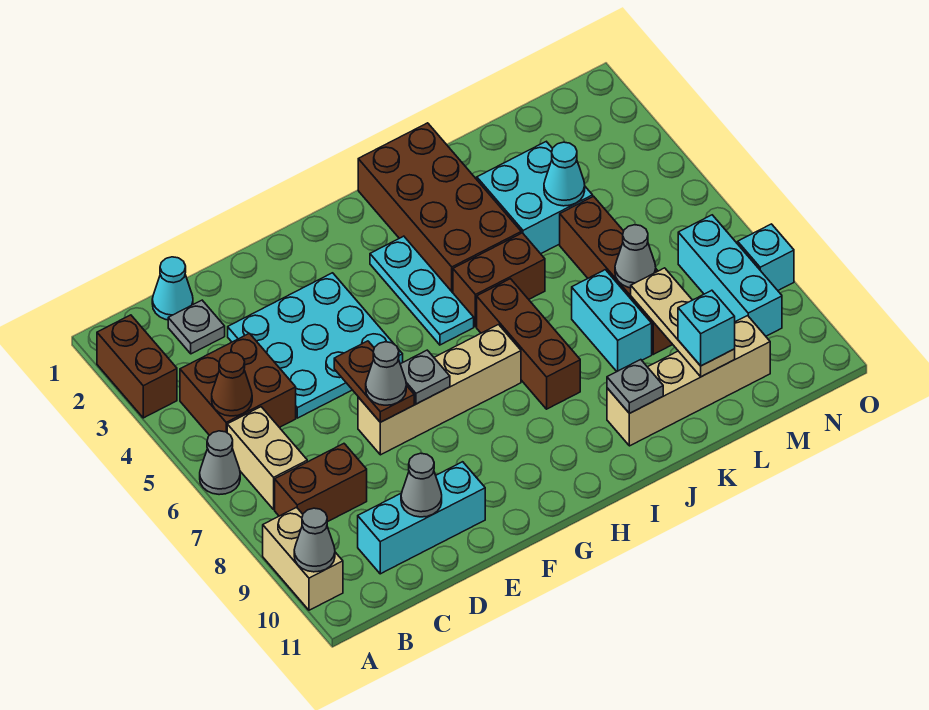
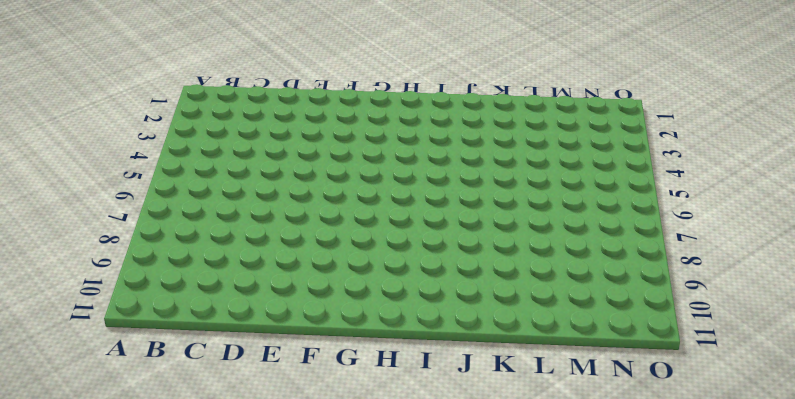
none -> brown brick A2:A3 level 1
none -> grey cone A6 level 1
none -> tan brick A9:A10 level 1
none -> brown brick B4:C5 level 1

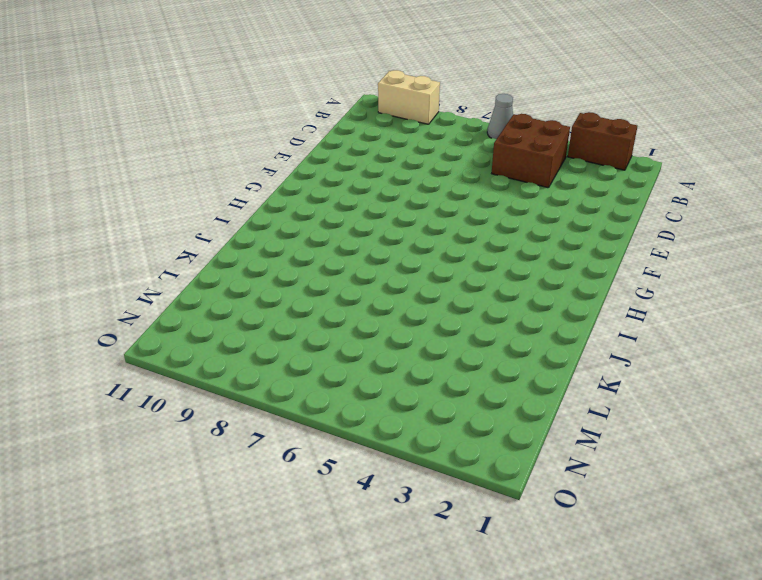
none -> tan brick B6:B7 level 1
none -> brown brick B8:C8 level 1
none -> cyan cone C1 level 1
none -> grey plate C2 level 1

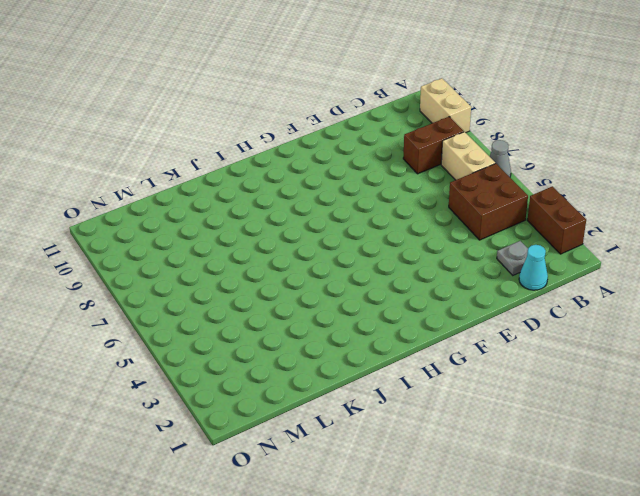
none -> cyan brick C10:E10 level 1
none -> cyan plate D3:F5 level 1
none -> tan brick E7:H7 level 1
none -> cyan plate H3:H5 level 1

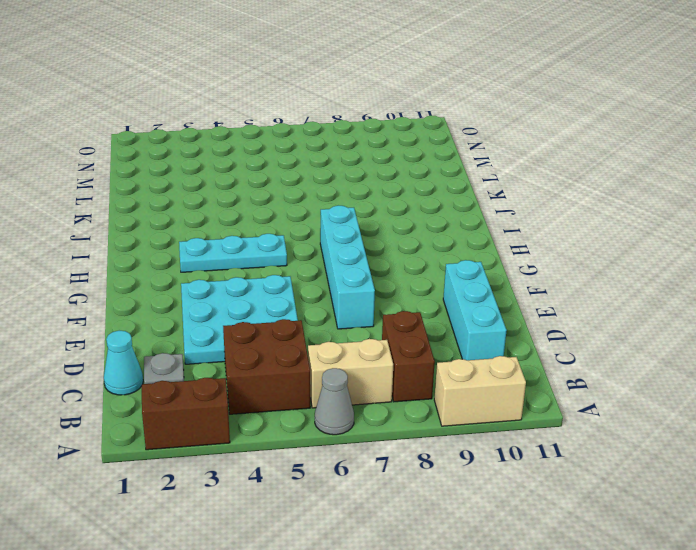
cyan brick E7:H7 level 1 -> tan brick E7:H7 level 1
none -> brown brick I1:J4 level 1
none -> brown brick I5:J5 level 1
none -> brown brick I6:I8 level 1
none -> tan brick J10:M10 level 1

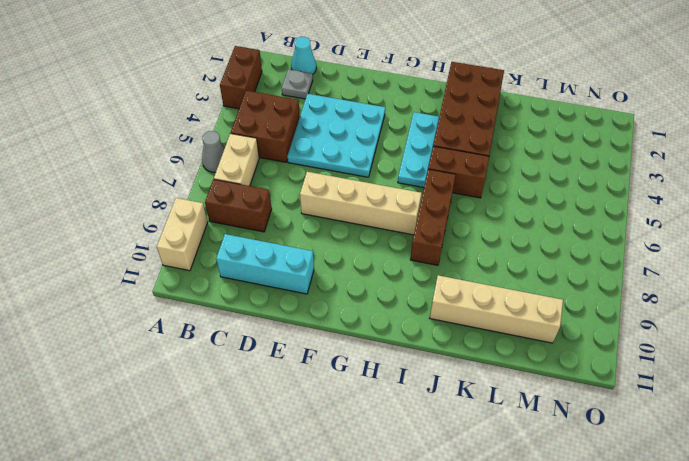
none -> cyan brick K3:L4 level 1
none -> cyan brick K7:K8 level 1
none -> brown brick L5:L8 level 1
none -> cyan brick N7:N9 level 1

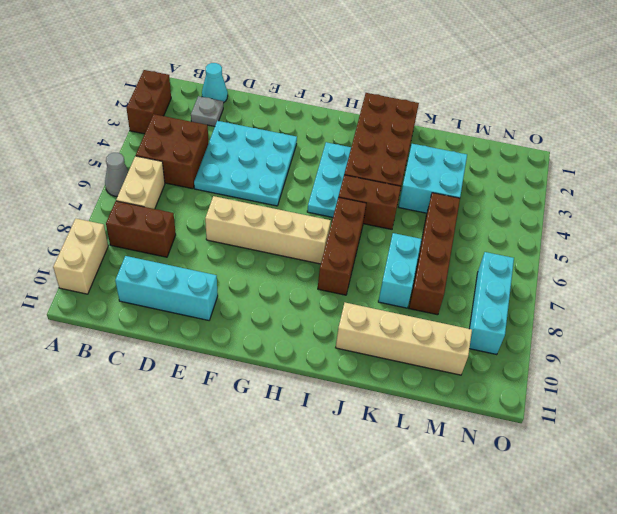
none -> cyan brick O8 level 1
none -> grey cone A10 level 2
none -> brown cone B5 level 2
none -> grey cone D10 level 2

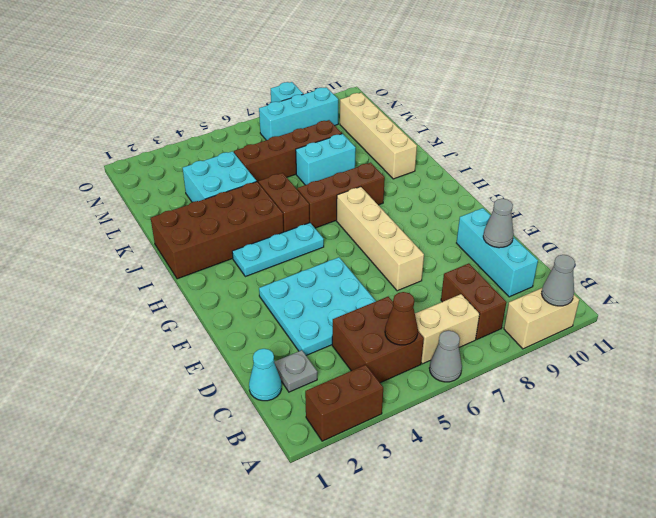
none -> brown plate E6:E7 level 2
none -> grey plate F7 level 2
none -> grey plate J10 level 2
none -> cyan cone L4 level 2

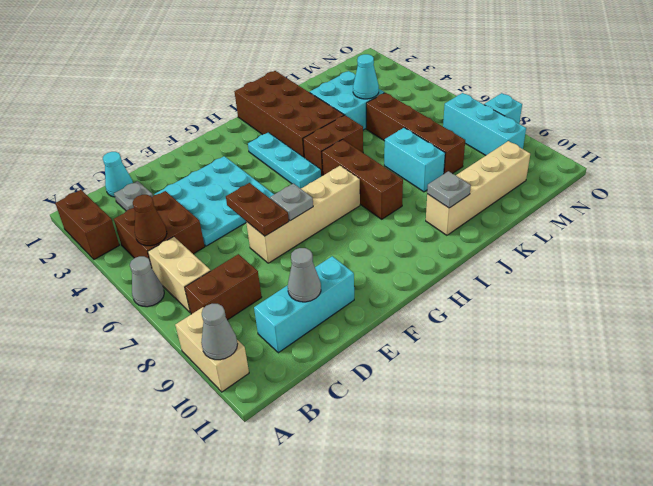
none -> grey cone L7 level 2
none -> tan plate L8:L10 level 2
none -> grey cone E7 level 3
none -> cyan brick L10 level 3

